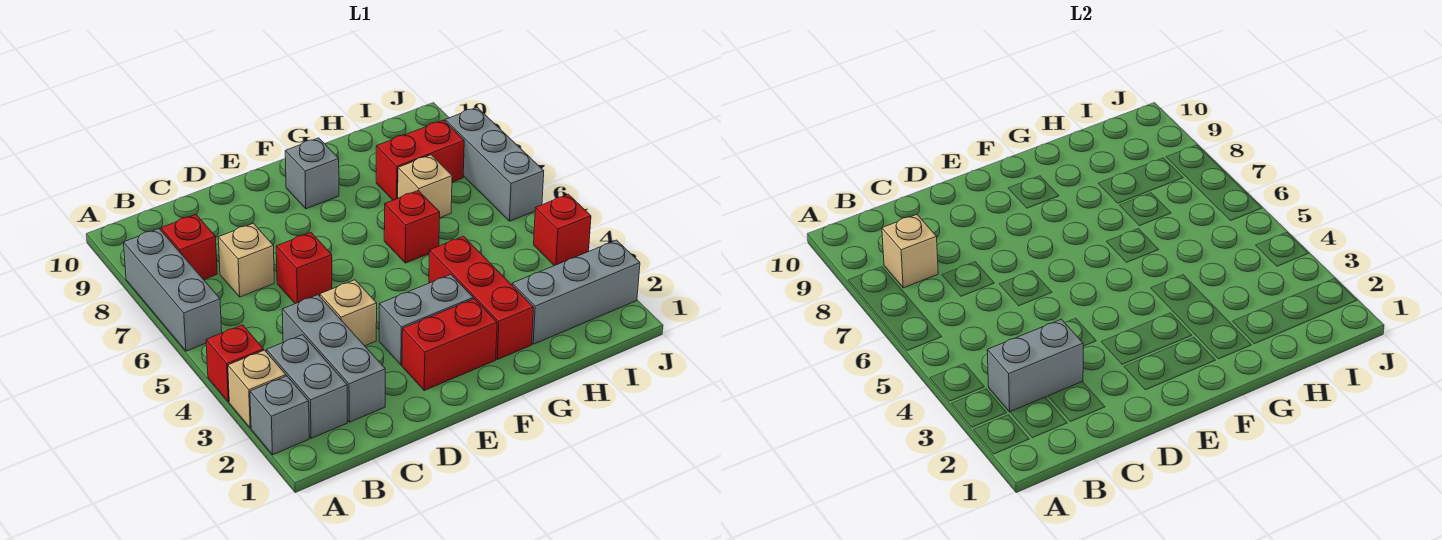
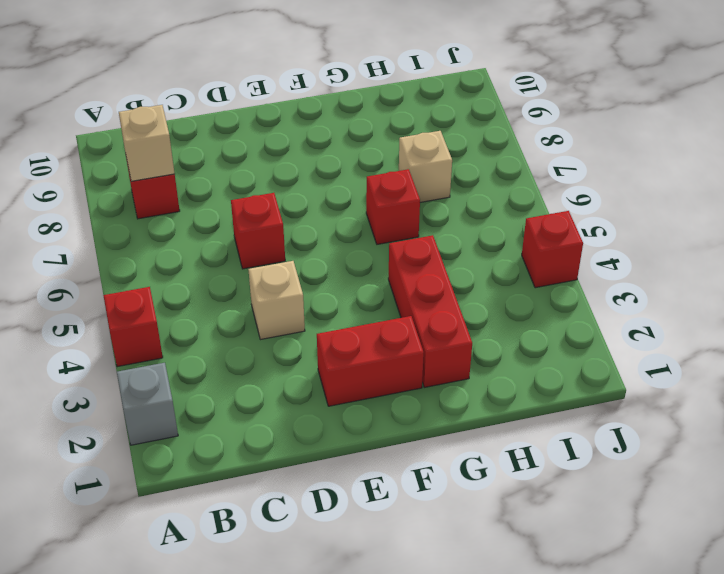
none -> tan brick A3 level 1
none -> grey brick A6:A8 level 1
none -> grey brick B2:B3 level 1

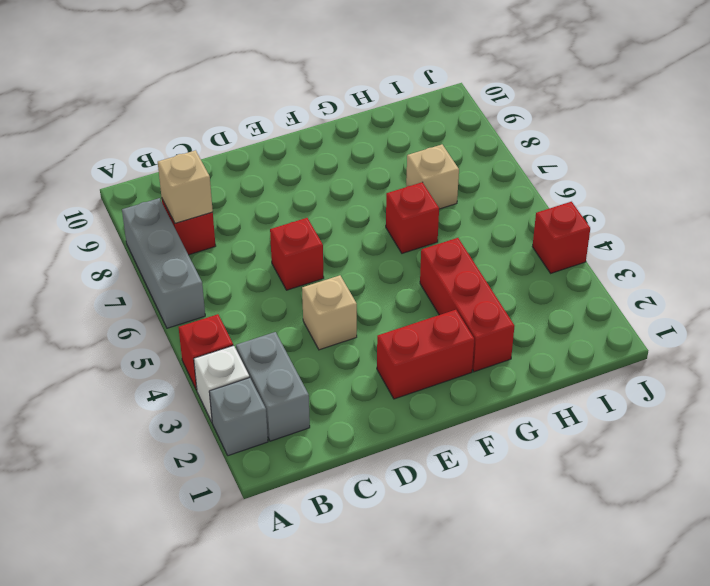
white brick A3 level 1 -> tan brick A3 level 1
none -> grey brick C2:C4 level 1
none -> tan brick C7 level 1
none -> grey brick E3:F3 level 1

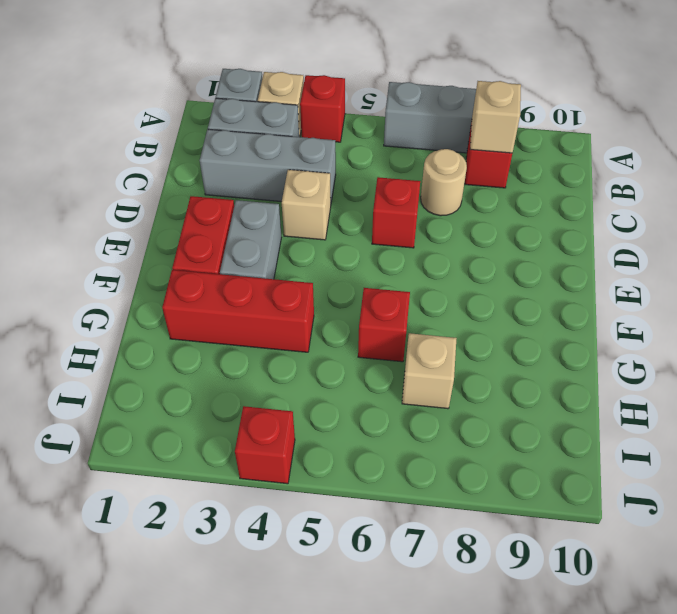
tan round brick C7 level 1 -> tan brick C7 level 1
none -> grey brick F9 level 1
none -> grey brick H2:J2 level 1
none -> red brick H8:I8 level 1

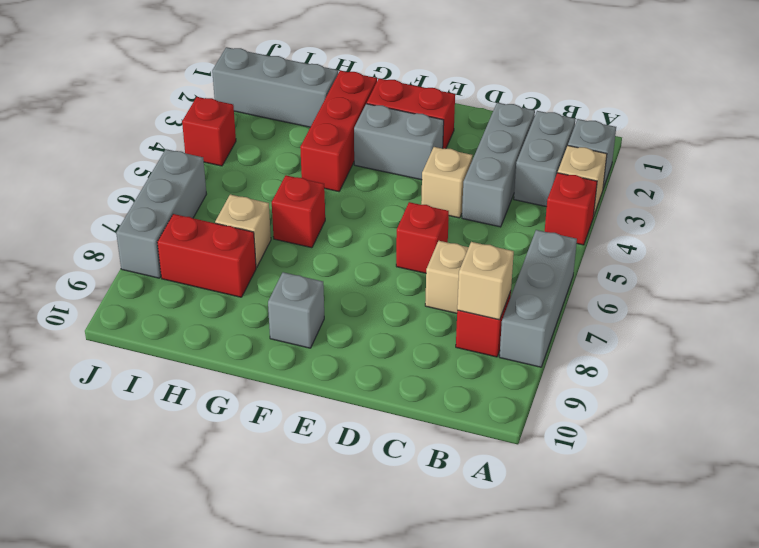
none -> grey brick B3:C3 level 2

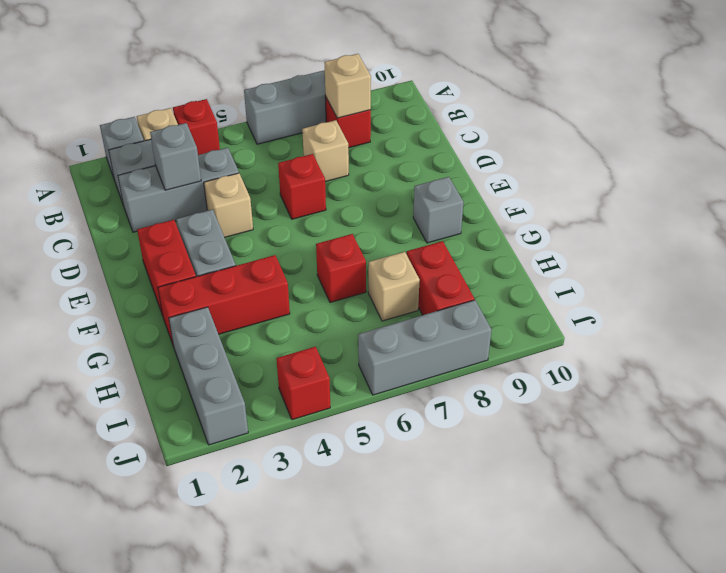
grey brick C3 level 2 -> grey brick B3:C3 level 2

